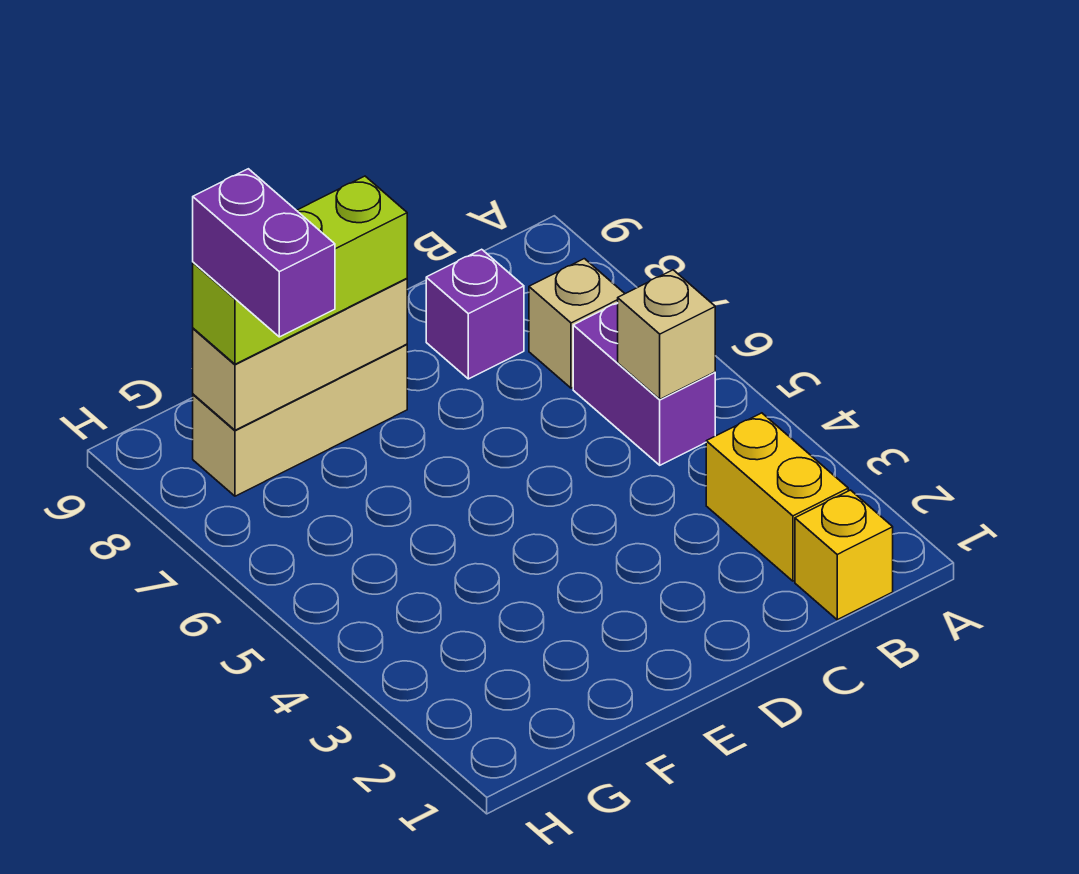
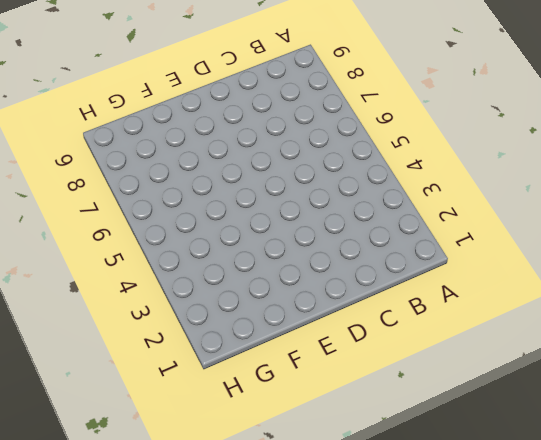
none -> yellow brick B1 level 1
none -> yellow brick B2:B3 level 1

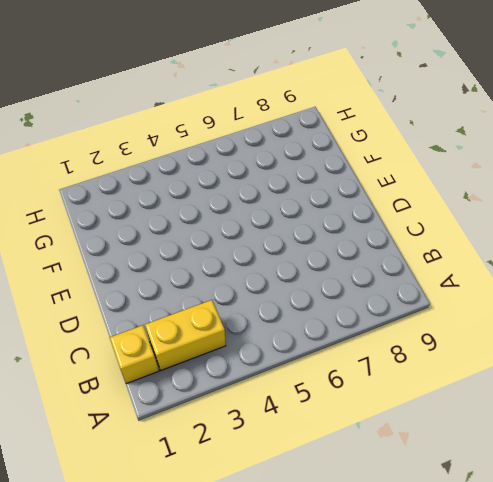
none -> purple brick B5:B6 level 1
none -> tan brick B7 level 1

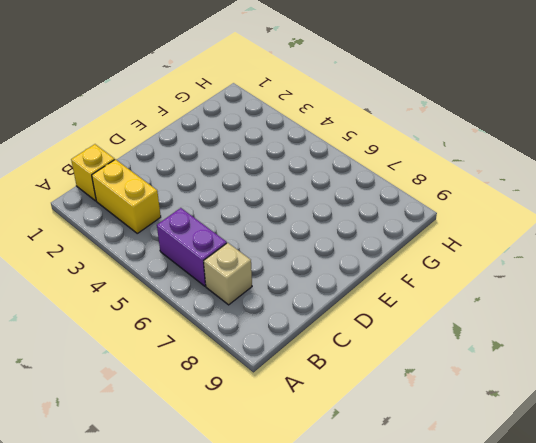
none -> purple brick C8 level 1
none -> tan brick E8:G8 level 1

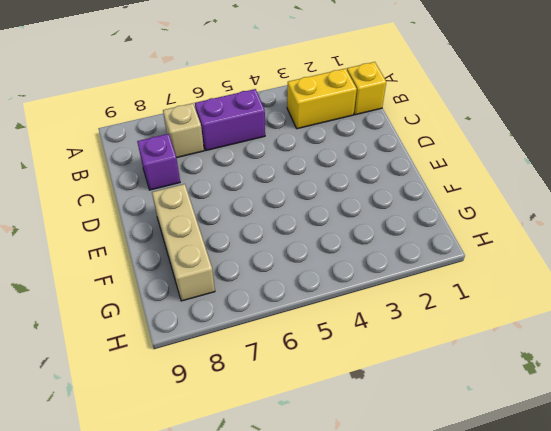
none -> tan brick B5 level 2
none -> tan brick E8:G8 level 2

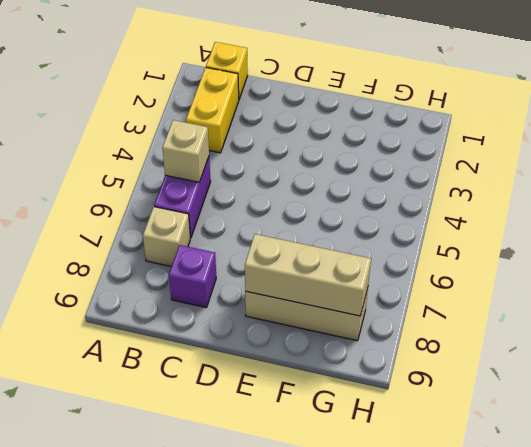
none -> lime brick E8:G8 level 3
none -> purple brick G7:G8 level 4

